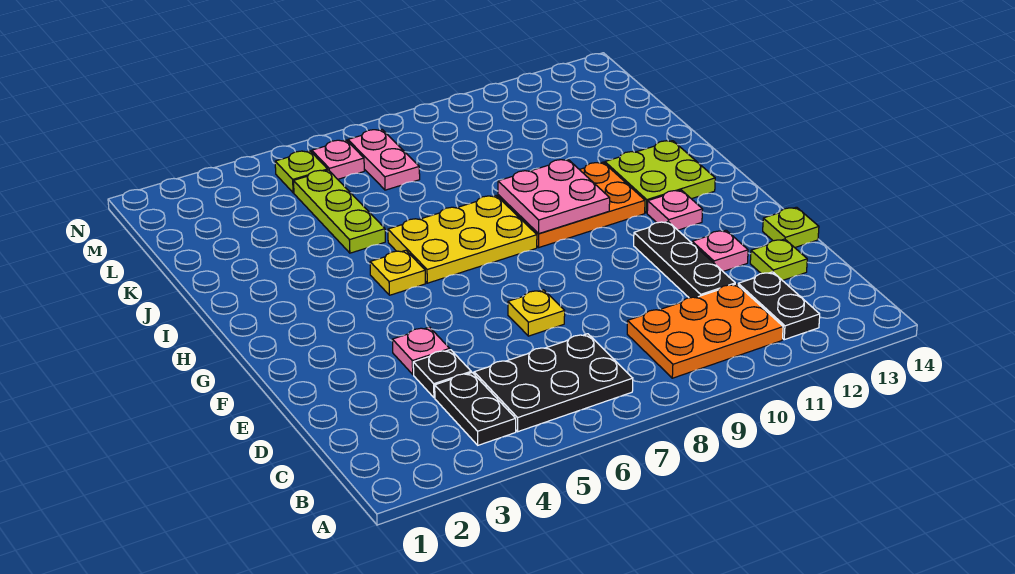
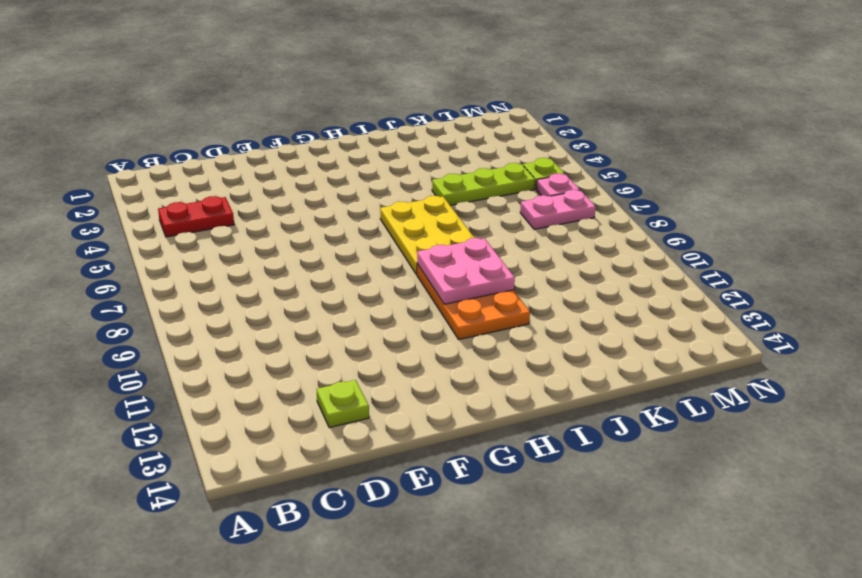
red plate B4:C4 level 1 -> black plate B4:C4 level 1
none -> black plate B5:C7 level 1
none -> orange plate B9:C11 level 1
none -> black plate B12:C12 level 1

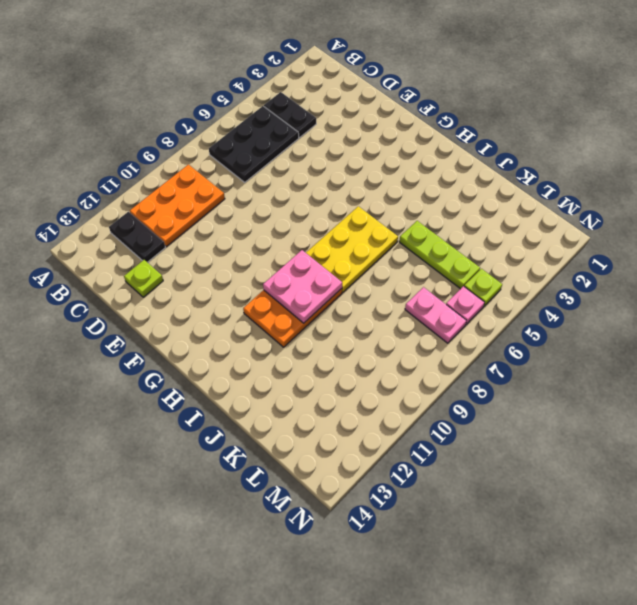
none -> black plate D4 level 1
none -> black plate D11:F11 level 1
none -> pink plate E4 level 1

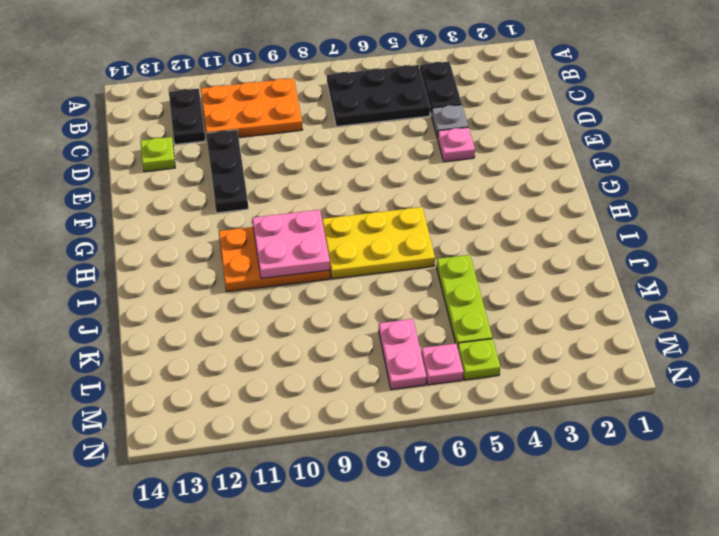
grey plate D4 level 1 -> black plate D4 level 1
none -> yellow plate E7 level 1
none -> pink plate E12 level 1
none -> lime plate E14 level 1

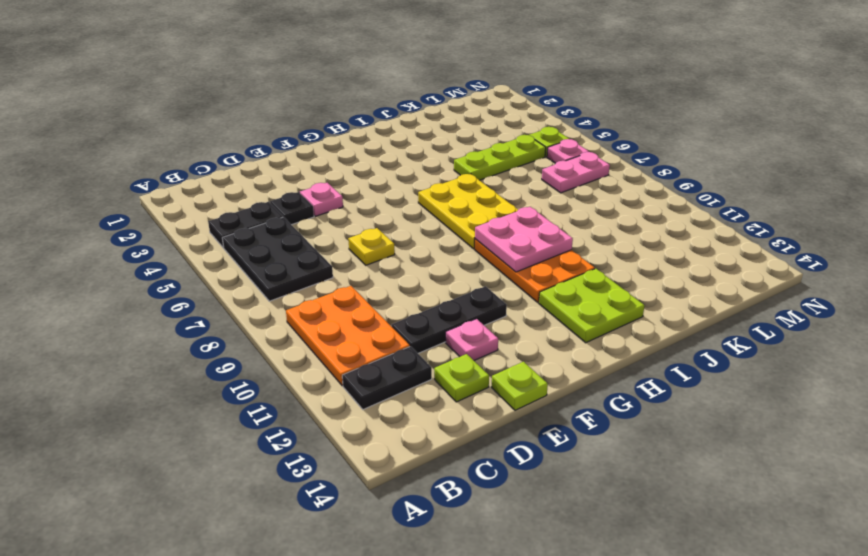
none -> pink plate G12 level 1
none -> yellow plate H5 level 1

